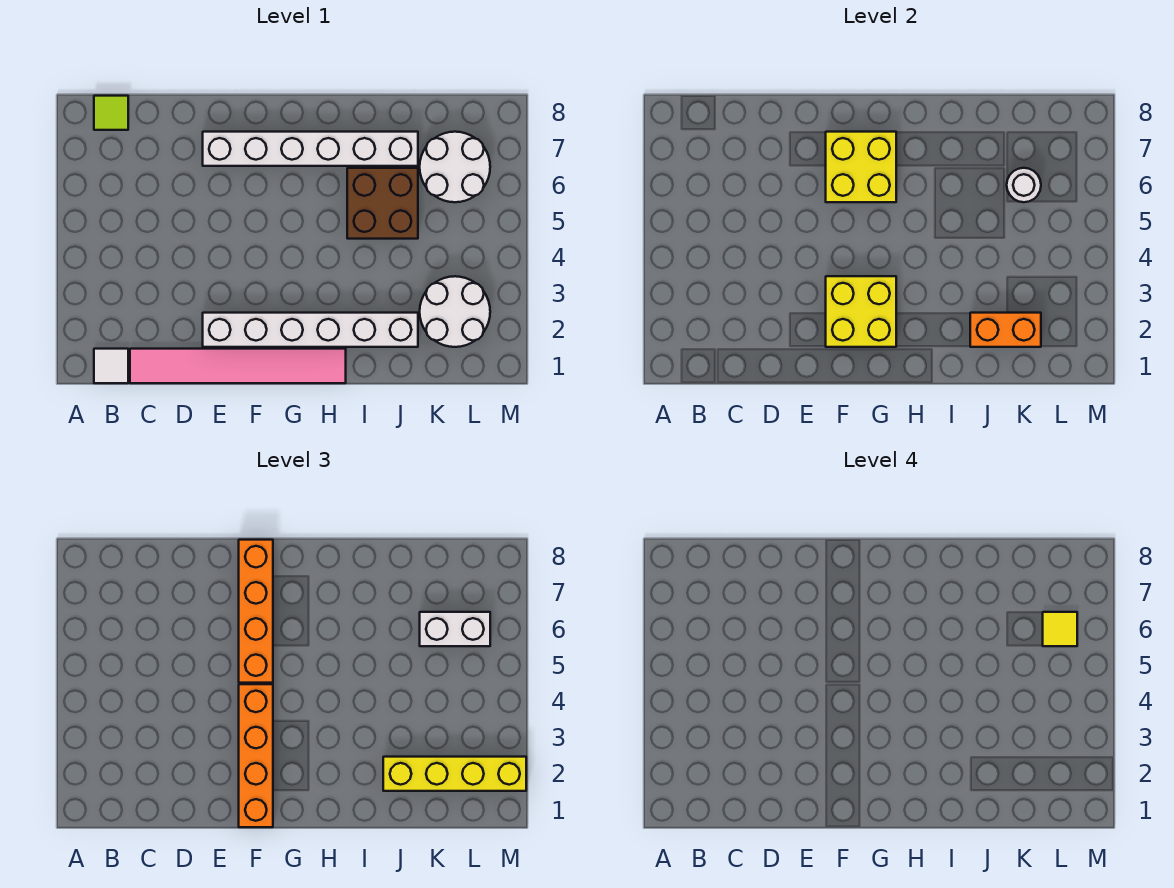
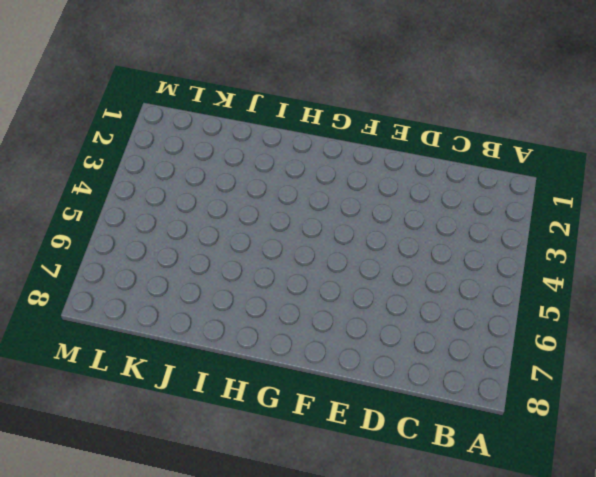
none -> white tile B1 level 1
none -> lime tile B8 level 1
none -> pink tile C1:H1 level 1

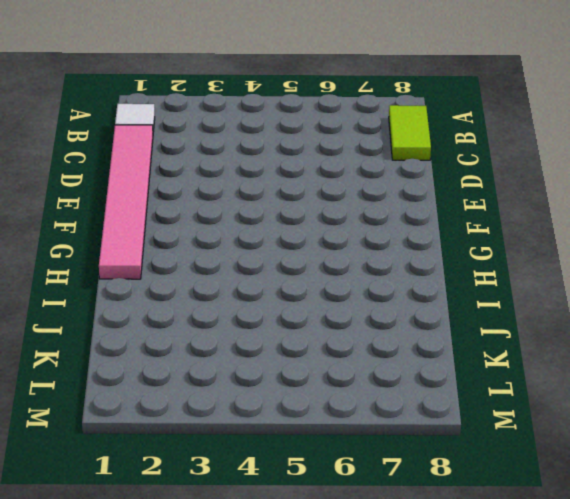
lime tile B8:C8 level 1 -> lime tile B8 level 1
none -> white brick E2:J2 level 1
none -> white brick E7:J7 level 1
none -> brown brick I5:J6 level 1

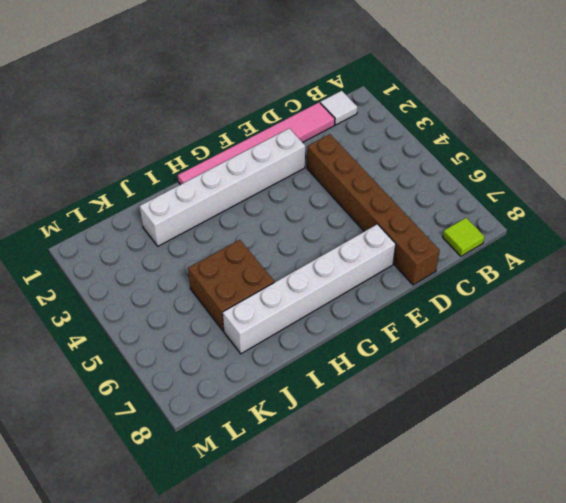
brown brick D3:D8 level 1 -> none
none -> white round brick K2:L3 level 1
none -> white round brick K6:L7 level 1
none -> yellow brick F2:G3 level 2

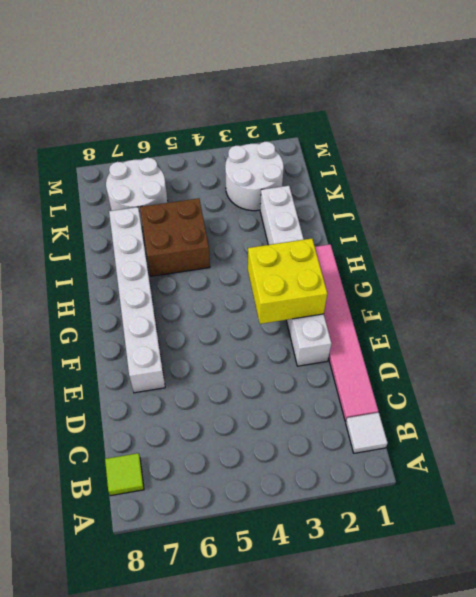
none -> yellow brick F6:G7 level 2
none -> orange brick J2:K2 level 2
none -> white round brick K6 level 2

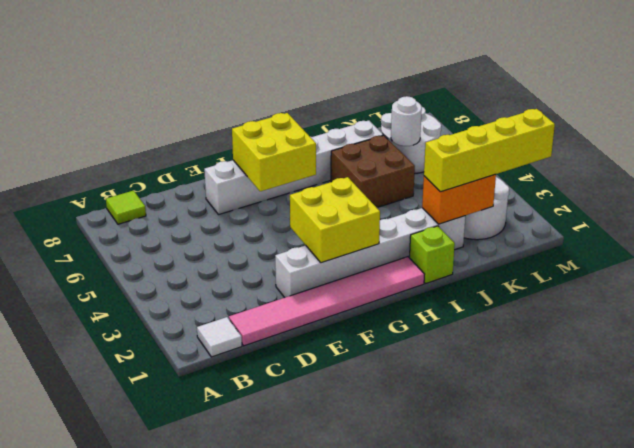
lime brick I1 level 1 -> none
none -> orange brick F1:F4 level 3
none -> orange brick F5:F8 level 3
none -> white brick K6:L6 level 3

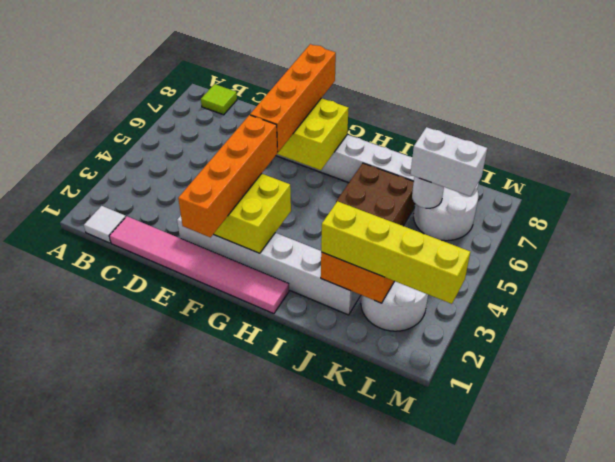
none -> yellow tile L6 level 4

